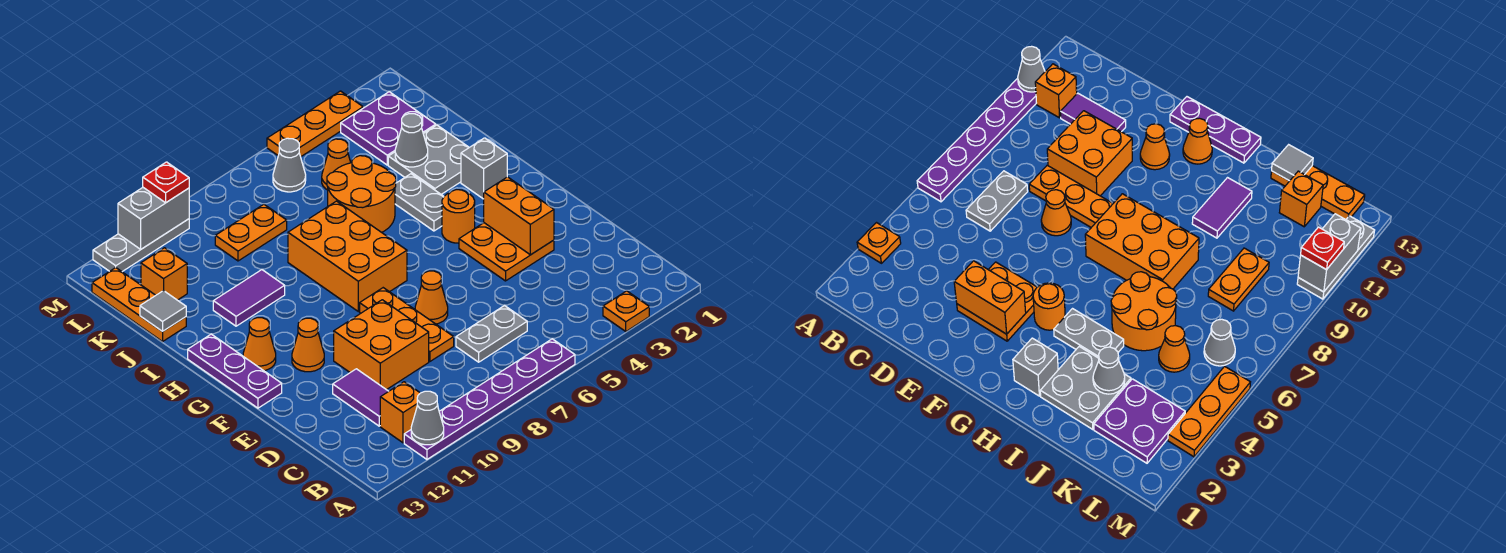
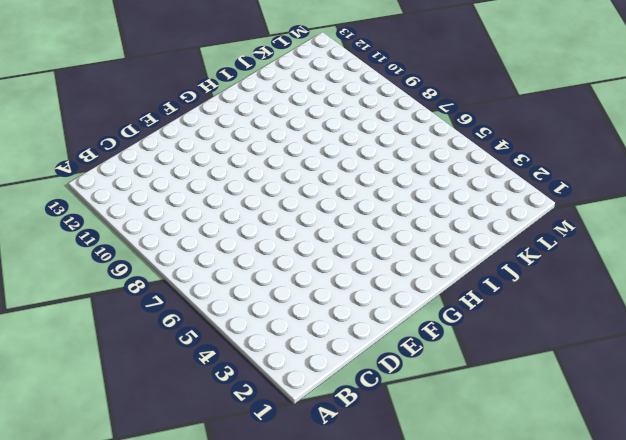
none -> orange plate A3 level 1
none -> purple plate A6:A11 level 1
none -> orange brick B11 level 1
none -> grey plate C6:C7 level 1

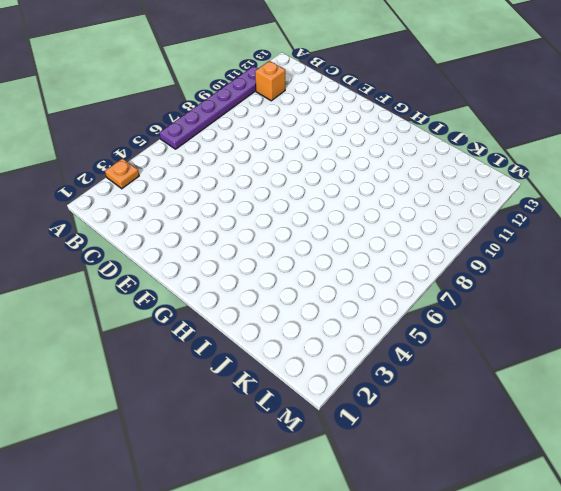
none -> grey plate C6:C7 level 1
none -> purple tile C11:D11 level 1
none -> orange plate D8:F8 level 1
none -> orange brick D9:E10 level 1

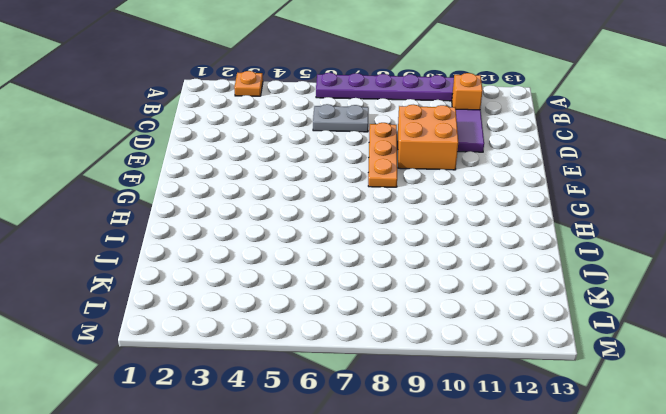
none -> orange plate E3:F4 level 1
none -> orange cone E7 level 1
none -> orange cone F11 level 1
none -> purple plate F13:H13 level 1

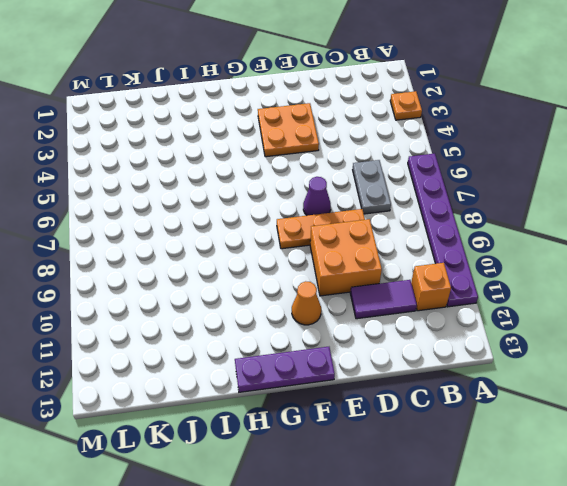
purple cone E7 level 1 -> orange cone E7 level 1
none -> orange round brick G4 level 1
none -> orange brick G7:I8 level 1
none -> orange cone G12 level 1
none -> grey brick H2 level 1

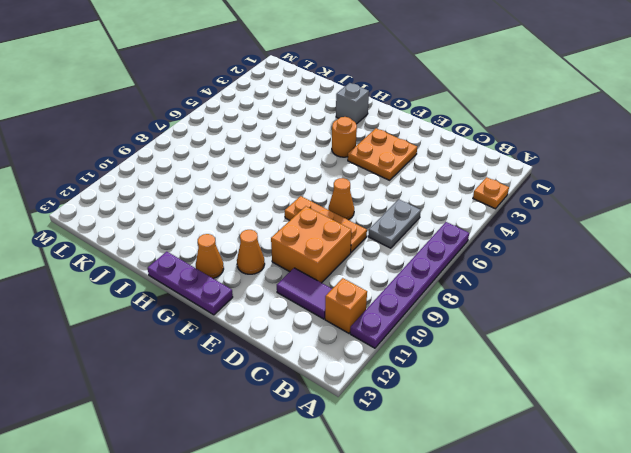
none -> orange brick G7:I8 level 1
none -> grey plate H4:I4 level 1
none -> grey plate I2:J3 level 1
none -> orange round brick I5:J6 level 1

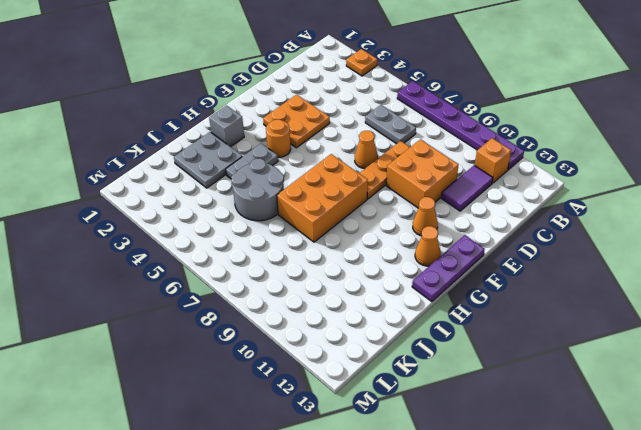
grey round brick I5:J6 level 1 -> orange round brick I5:J6 level 1
none -> purple tile I10:I11 level 1
none -> orange plate J13:L13 level 1
none -> purple plate K2:L3 level 1
none -> orange cone K5 level 1

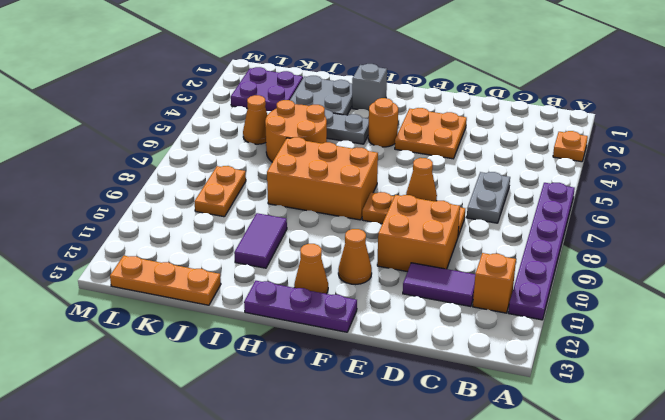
none -> orange brick K12 level 1
none -> grey cone L6 level 1
none -> orange plate M3:M5 level 1
none -> grey plate M10:M12 level 1

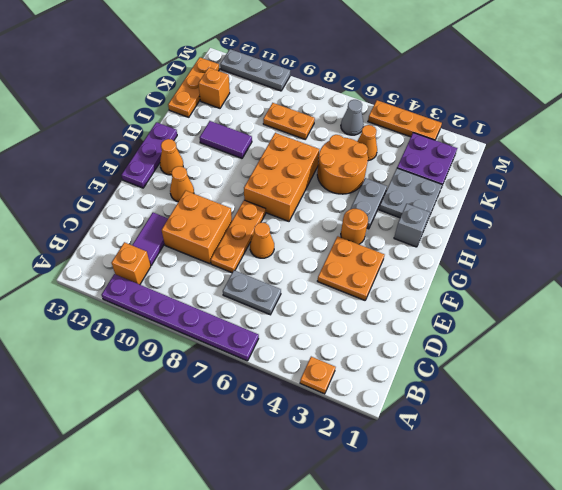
none -> grey cone A11 level 2
none -> orange brick E3:F3 level 2
none -> grey cone J3 level 2
none -> grey tile J13 level 2

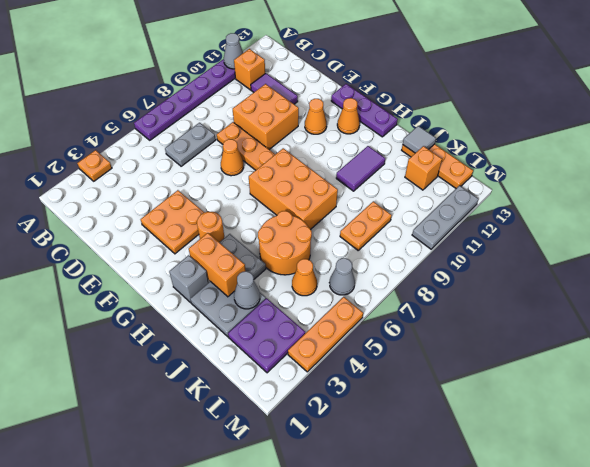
orange brick H3:I3 level 2 -> orange brick E3:F3 level 2
none -> grey brick M10:M11 level 2
none -> red plate M10 level 3

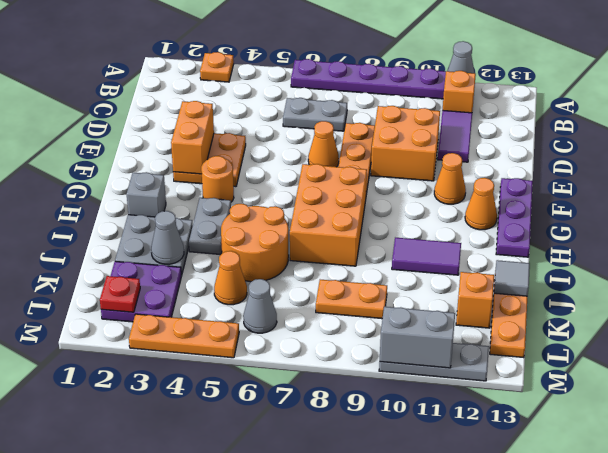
red plate L2 level 2 -> red plate M10 level 3

